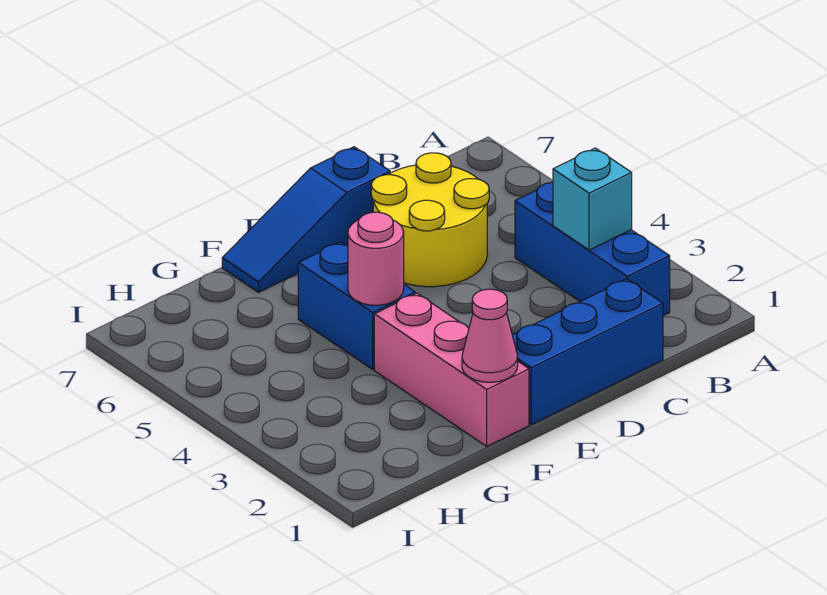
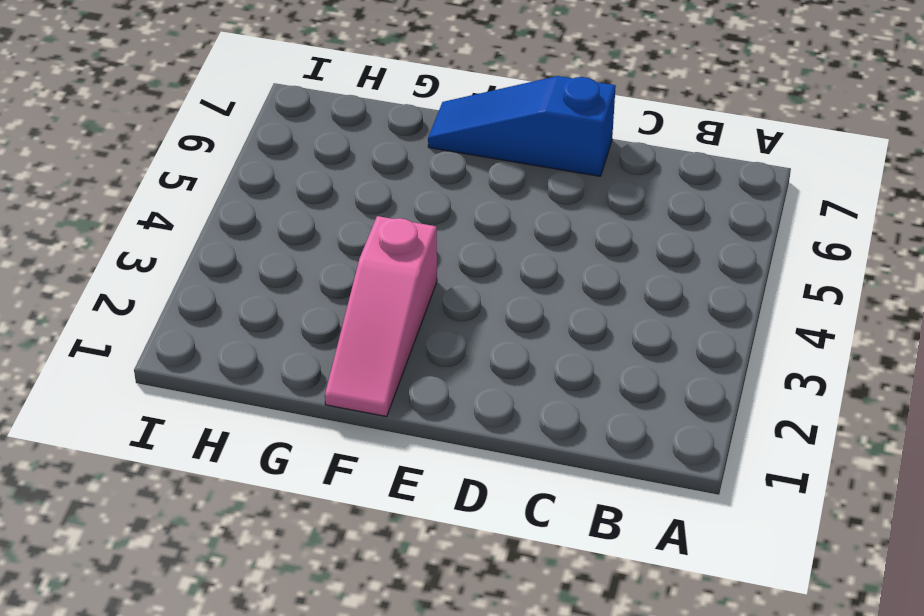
pink slope F1:F3 level 1 top 3 -> pink brick F1:F3 level 1
none -> blue brick B2:B4 level 1
none -> blue brick C1:E1 level 1

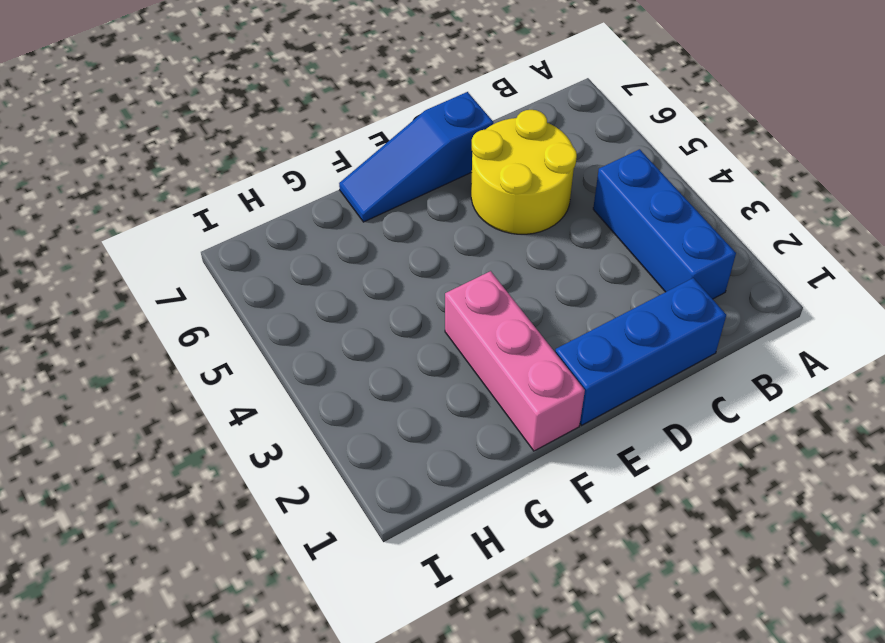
none -> blue brick F4:F5 level 1
none -> cyan brick B3 level 2

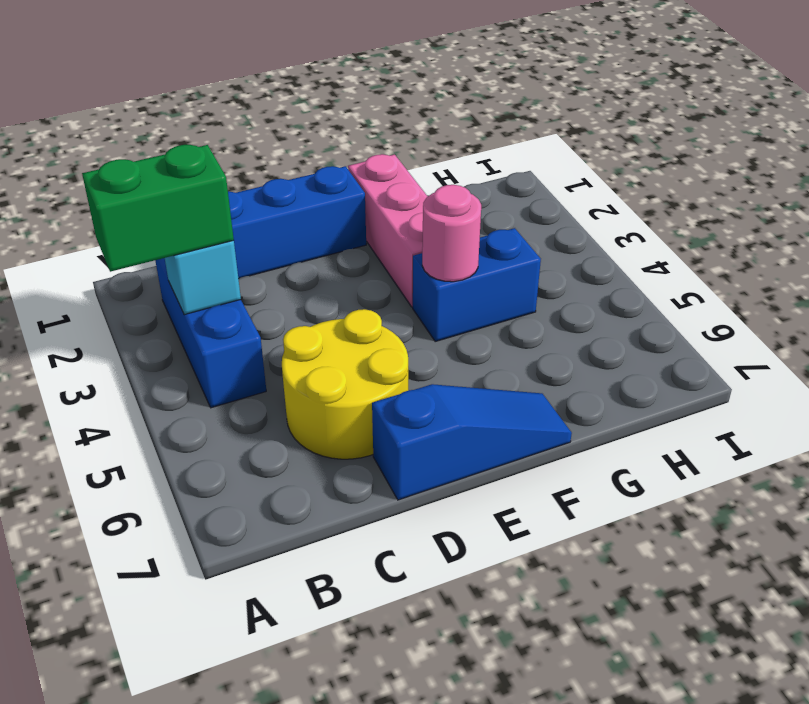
green brick A3:B3 level 3 -> none
blue brick F4:G4 level 1 -> blue brick F4:F5 level 1
none -> pink cone F1 level 2

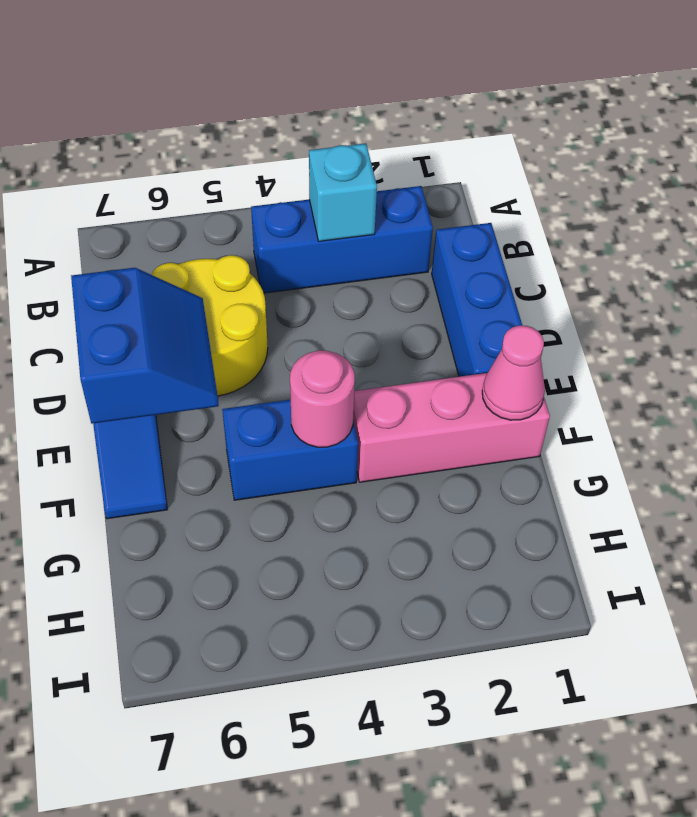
blue slope D6:E7 level 2 top 7 -> none

